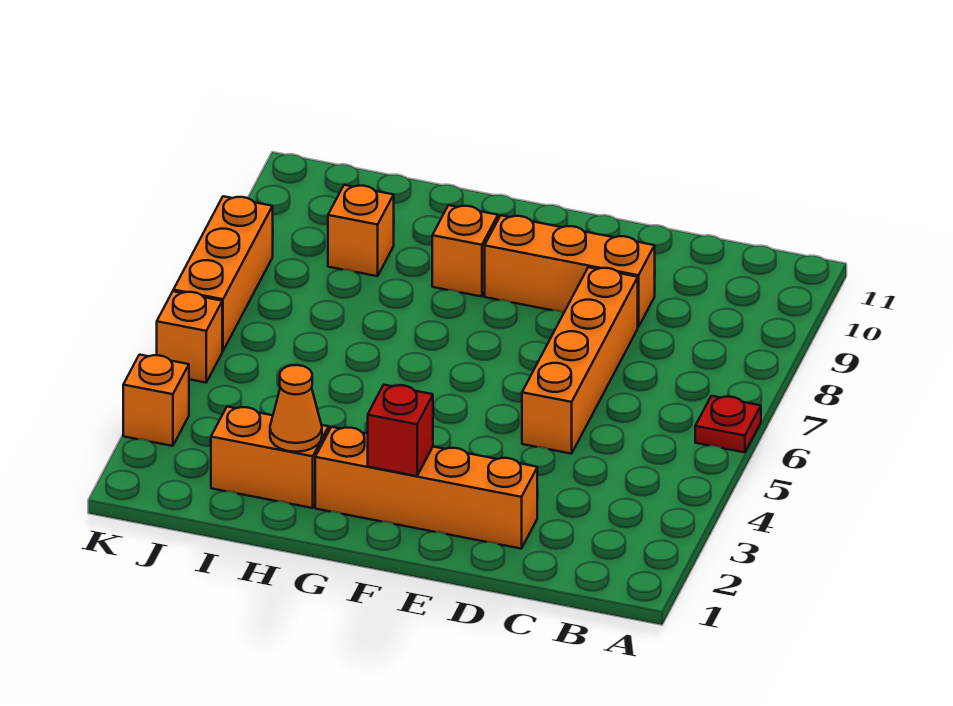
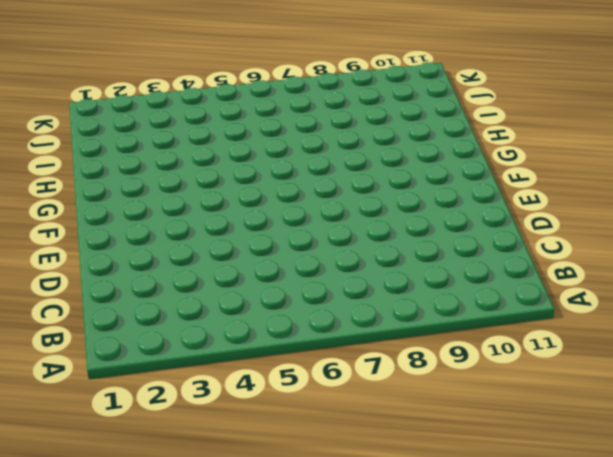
none -> red plate A6 level 1
none -> orange brick D2:G2 level 1
none -> orange brick D5:D8 level 1

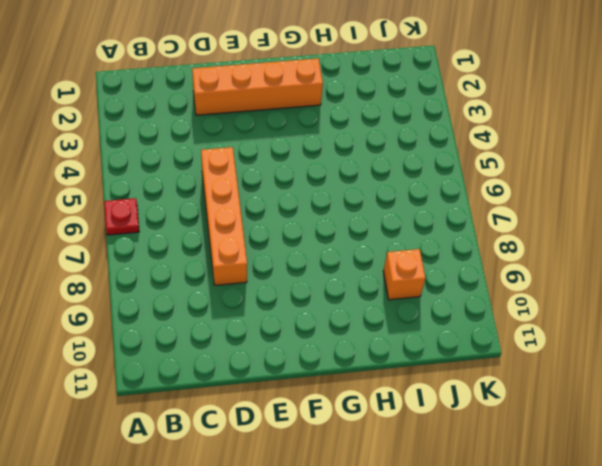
none -> orange brick D9:F9 level 1
none -> orange brick G9 level 1
none -> orange brick H2:I2 level 1

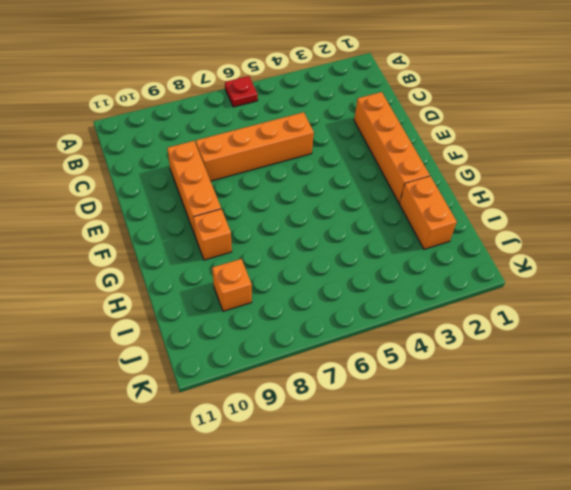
none -> orange brick K3 level 1
none -> orange brick K5 level 1
none -> orange brick K6:K8 level 1

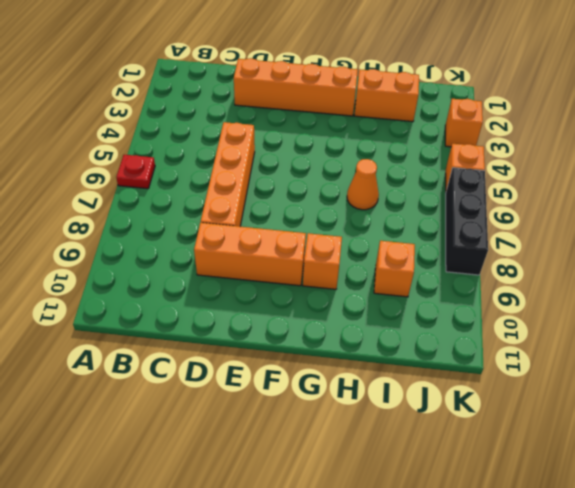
orange cone H6 level 1 -> orange cone H2 level 2
black brick K6:K8 level 1 -> orange brick K6:K8 level 1
none -> red brick F2 level 2

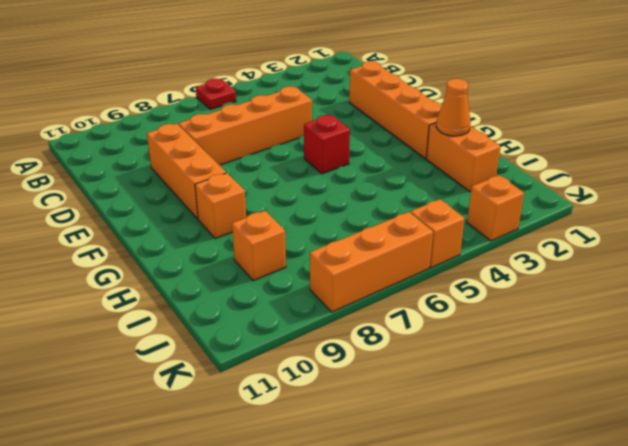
red brick F5 level 1 -> red brick F2 level 2

